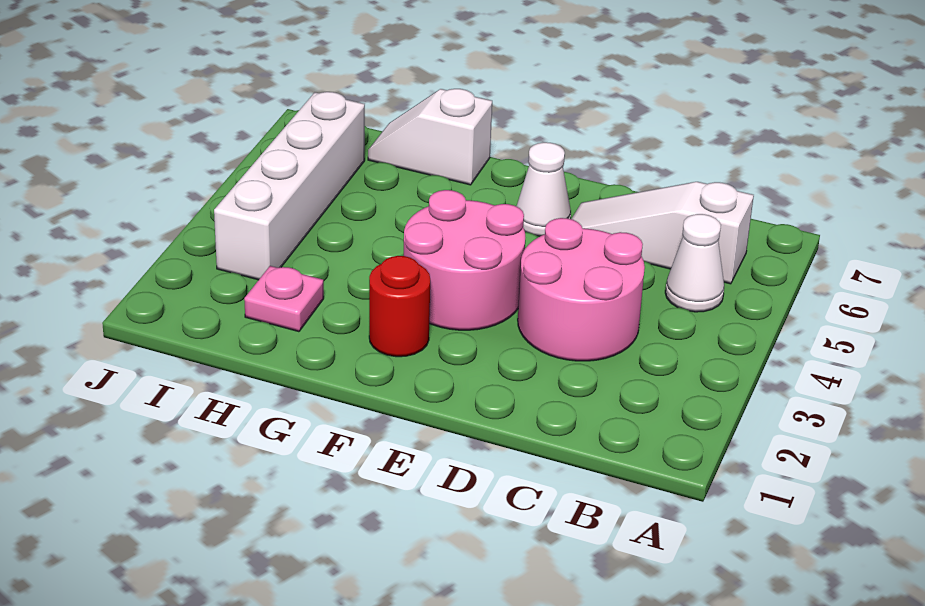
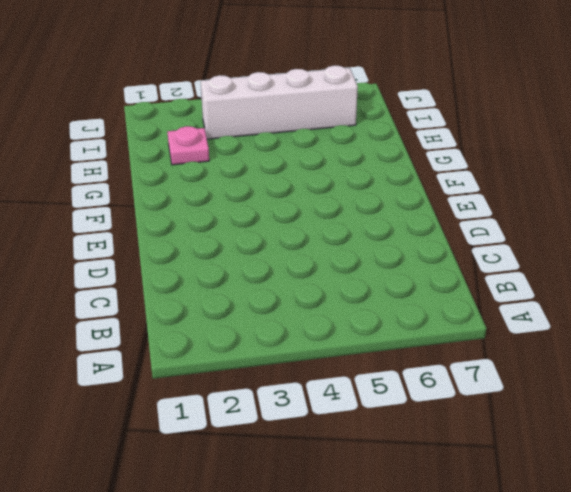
none -> white cone B5 level 1
none -> white slope B6:D6 level 1 top B

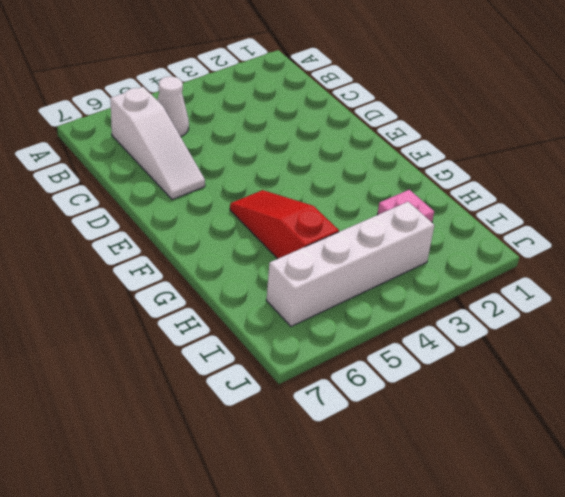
red slope F5:H5 level 1 top H -> none
none -> pink round brick C3:D4 level 1
none -> pink round brick E3:F4 level 1

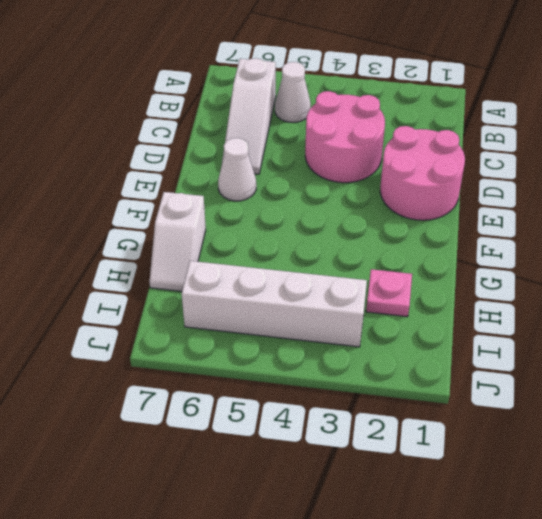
pink round brick D1:E2 level 1 -> pink round brick E3:F4 level 1
none -> red round brick F2 level 1

